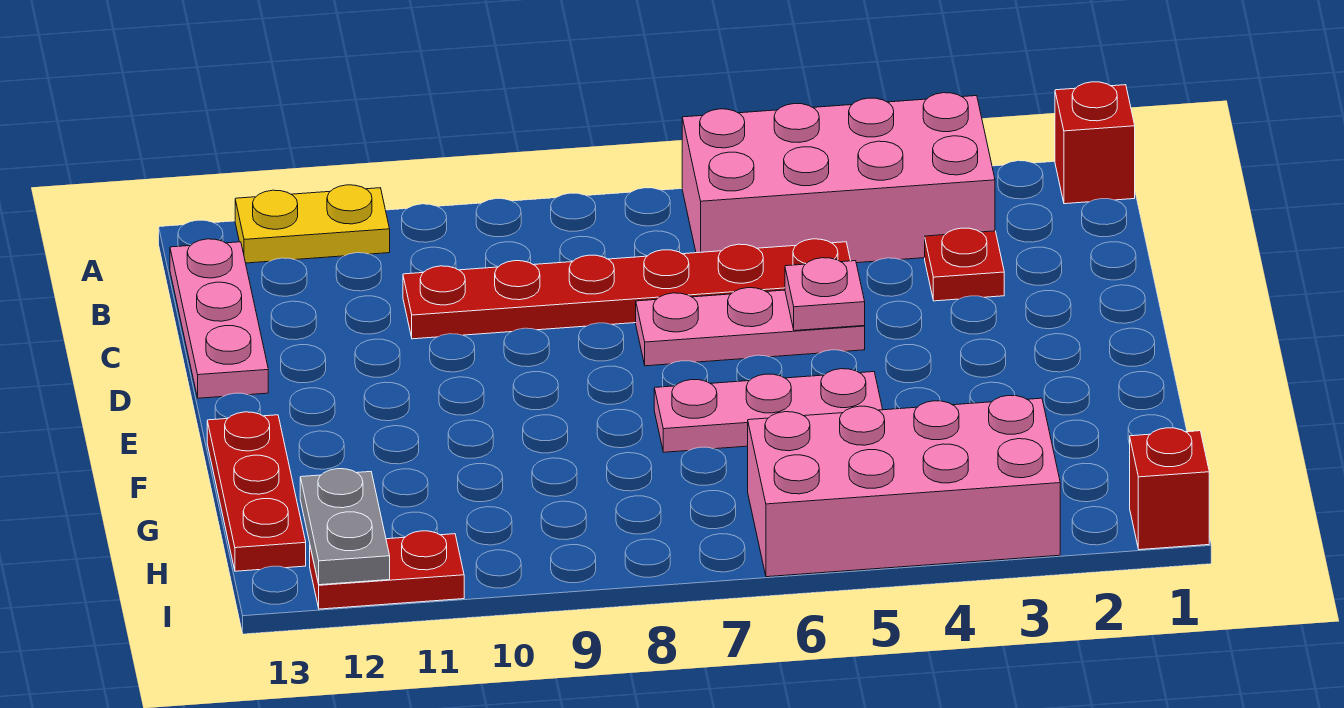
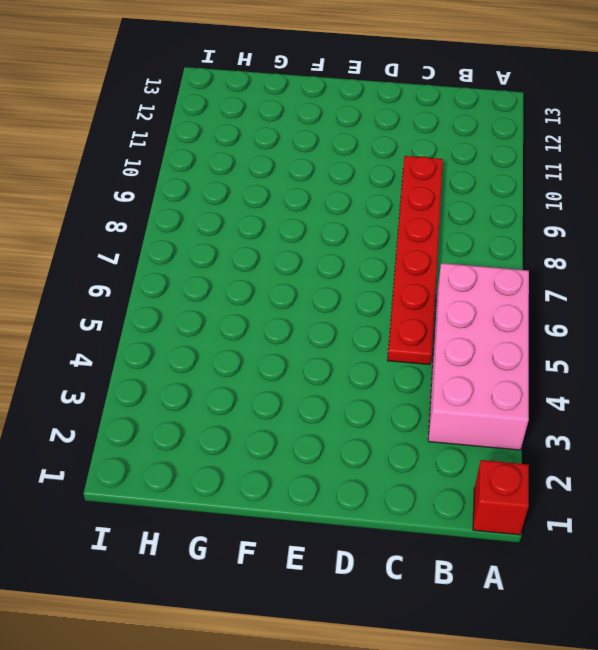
none -> yellow plate A11:A12 level 1
none -> pink plate B13:D13 level 1
none -> red plate C3 level 1

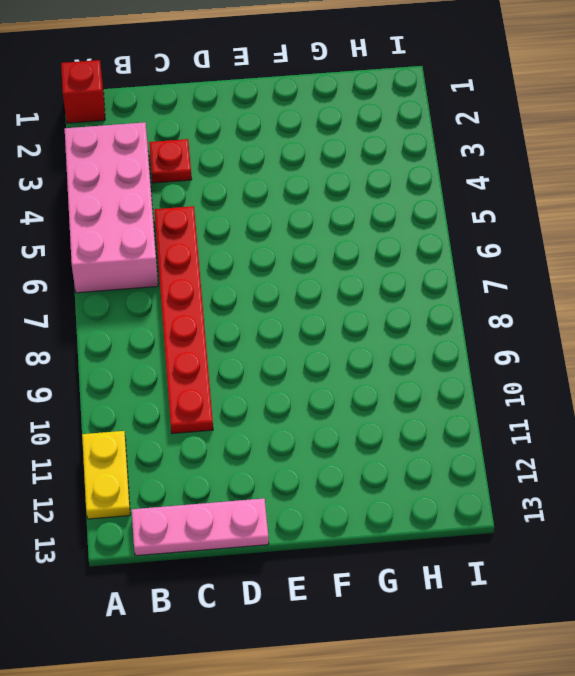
none -> pink plate D5:D7 level 1
none -> pink plate F5:F7 level 1
none -> red plate F13:H13 level 1

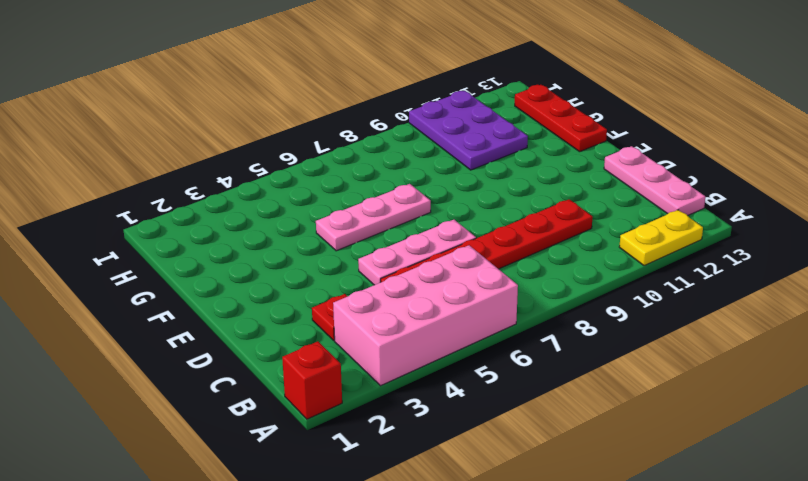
purple plate G10:I11 level 1 -> red plate I11:I12 level 1
none -> pink brick H3:I6 level 1
none -> red brick I1 level 1
none -> pink plate D5 level 2

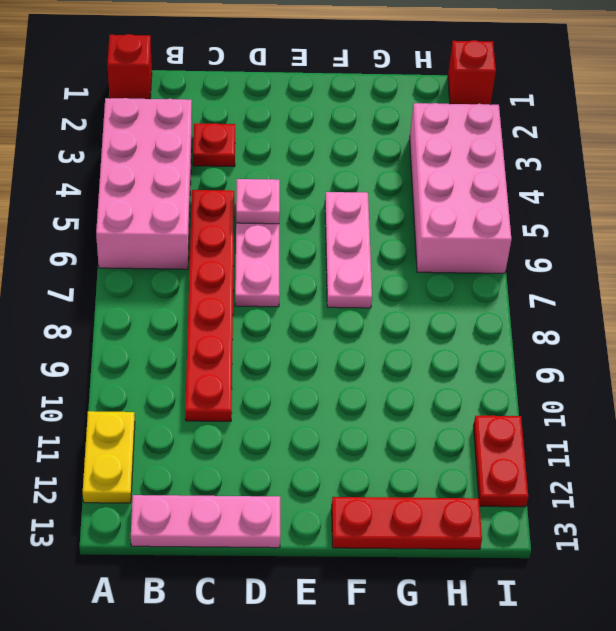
none -> grey plate H12:I12 level 2

